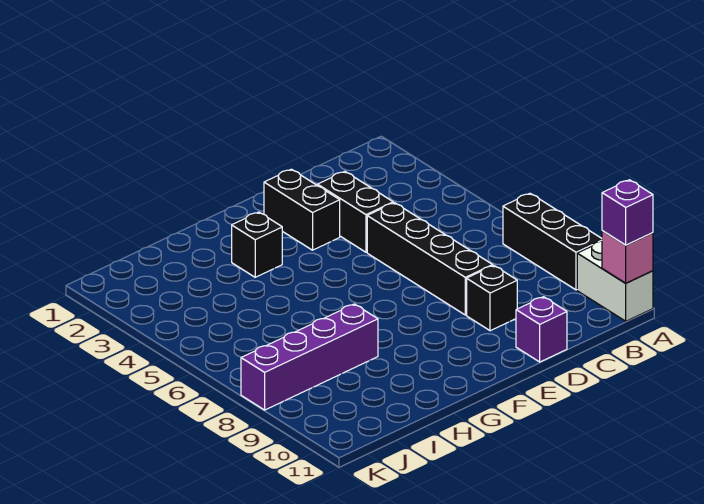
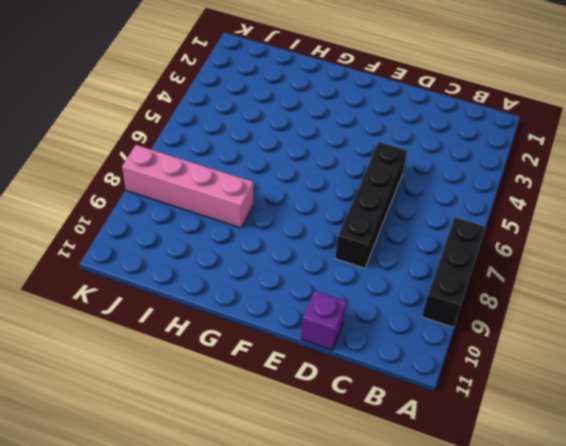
pink brick H8:K8 level 1 -> purple brick H8:K8 level 1
none -> white brick A10:A11 level 1
none -> black brick D3:D4 level 1

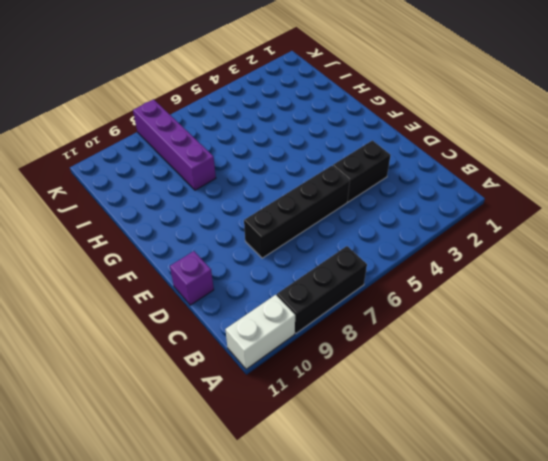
none -> black brick D9 level 1
none -> black brick E2:E3 level 1

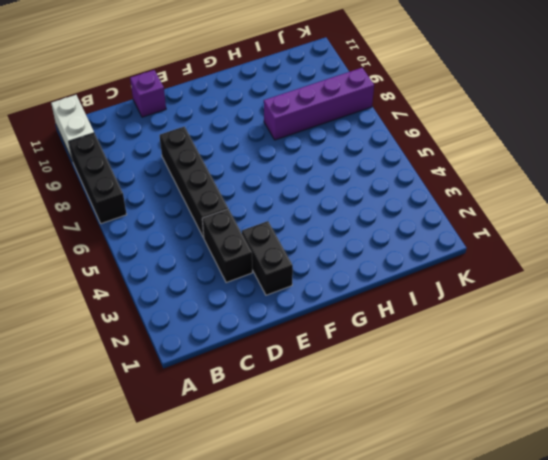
none -> black brick D9 level 1
none -> black brick G3 level 1

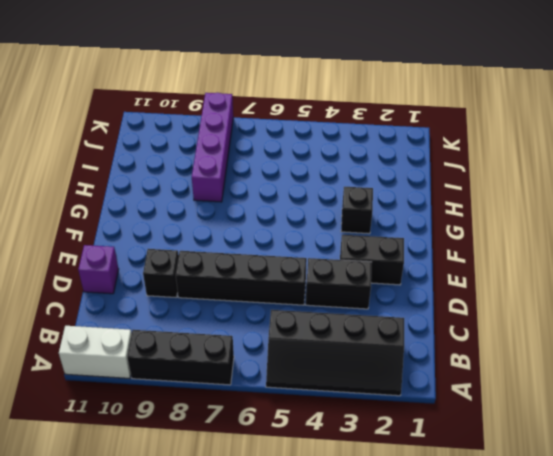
black slope A2:B5 level 1 top B -> none
none -> pink brick A11 level 2
none -> purple brick A11 level 3

